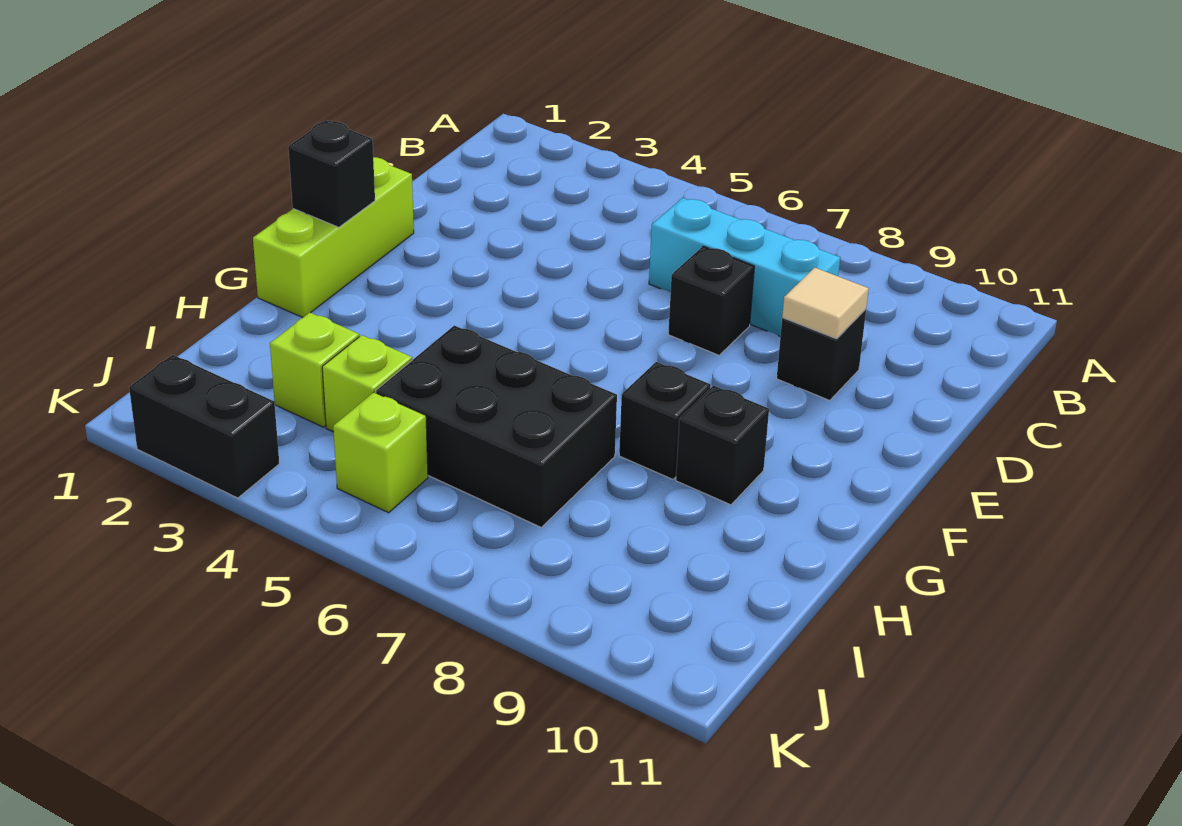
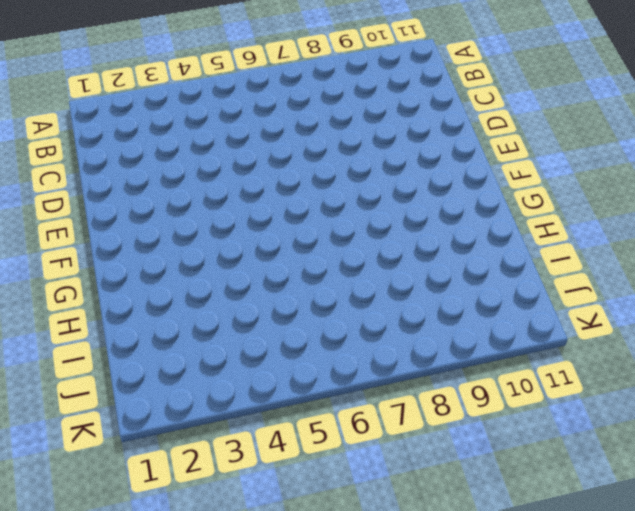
none -> cyan brick C6:C8 level 1
none -> black brick D7 level 1
none -> black brick D9 level 1

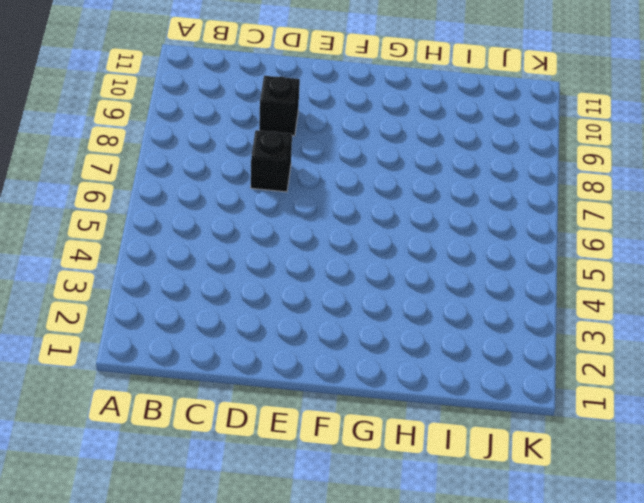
none -> cyan brick C6:C8 level 1
none -> lime brick E1:G1 level 1
none -> black brick G8 level 1

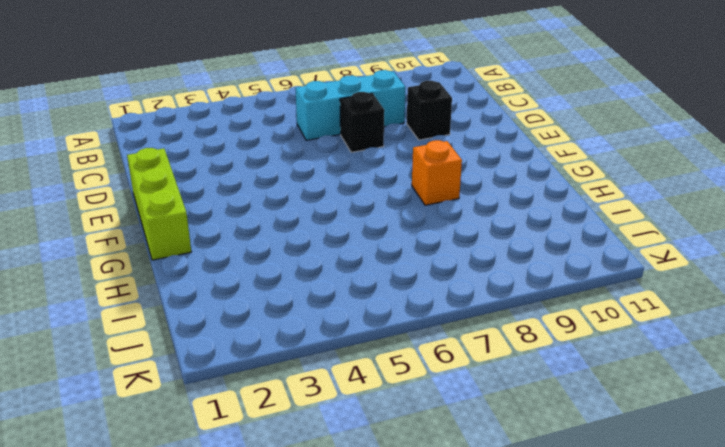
orange brick G8 level 1 -> black brick G8 level 1
none -> black brick G9 level 1
none -> black brick H5:I7 level 1
none -> lime brick I3 level 1

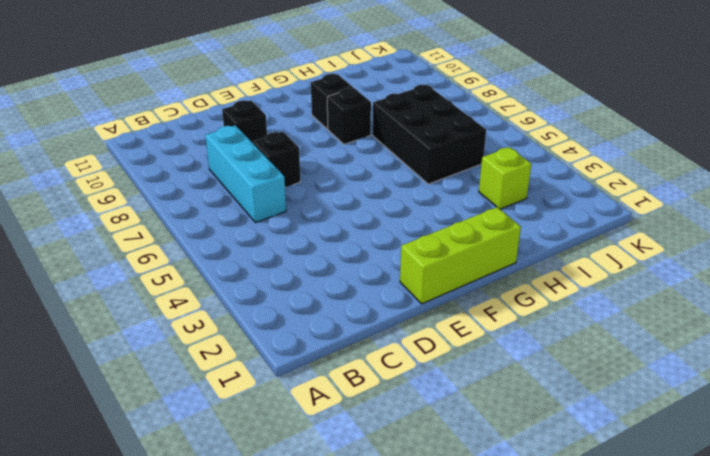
none -> lime brick I4 level 1
none -> lime brick J5 level 1
none -> black brick K2:K3 level 1

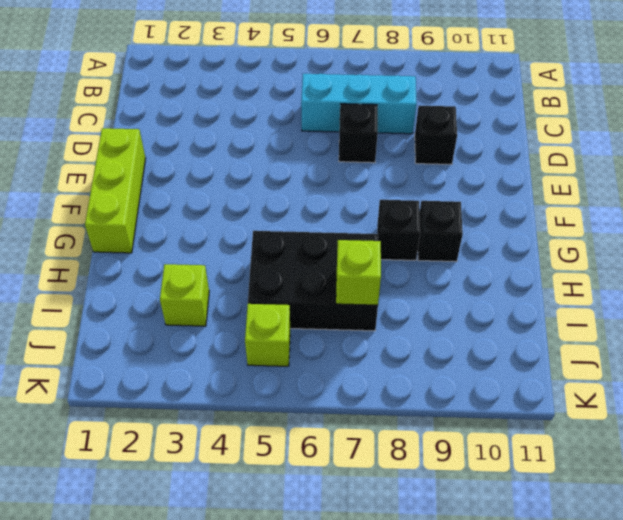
lime brick I7 level 2 -> lime brick I4 level 1
none -> black brick K2:K3 level 1
none -> tan tile D9 level 2
none -> black brick F1 level 2

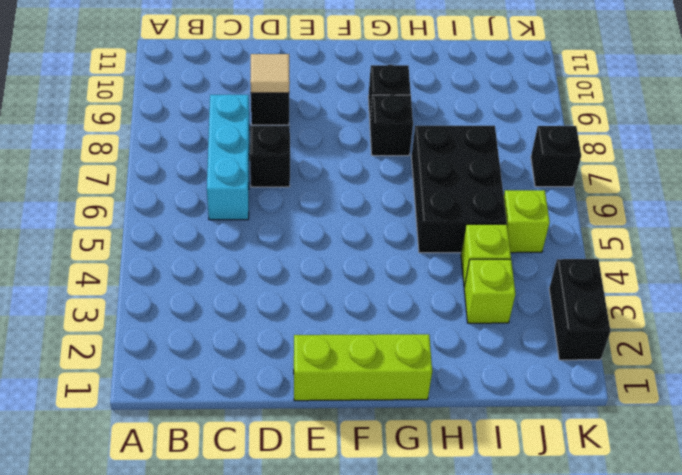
black brick K7 level 1 -> black brick F1 level 2

